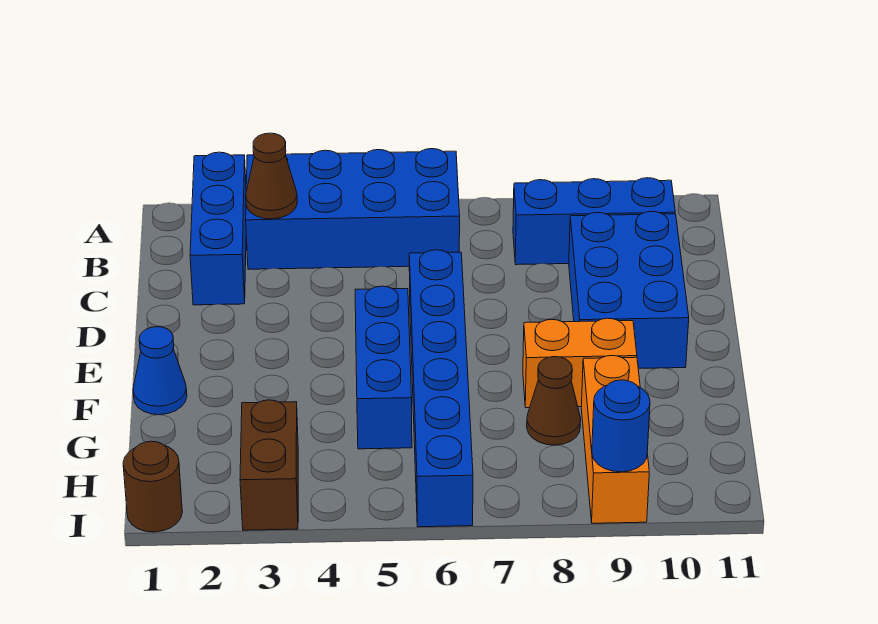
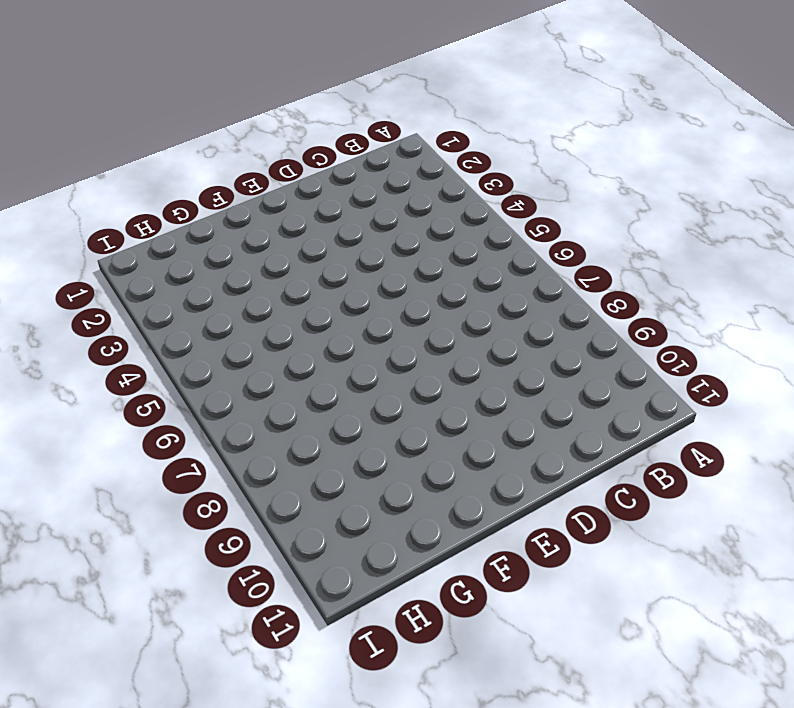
none -> blue brick A2:C2 level 1
none -> blue brick A3:B6 level 1
none -> blue brick B8:B10 level 1

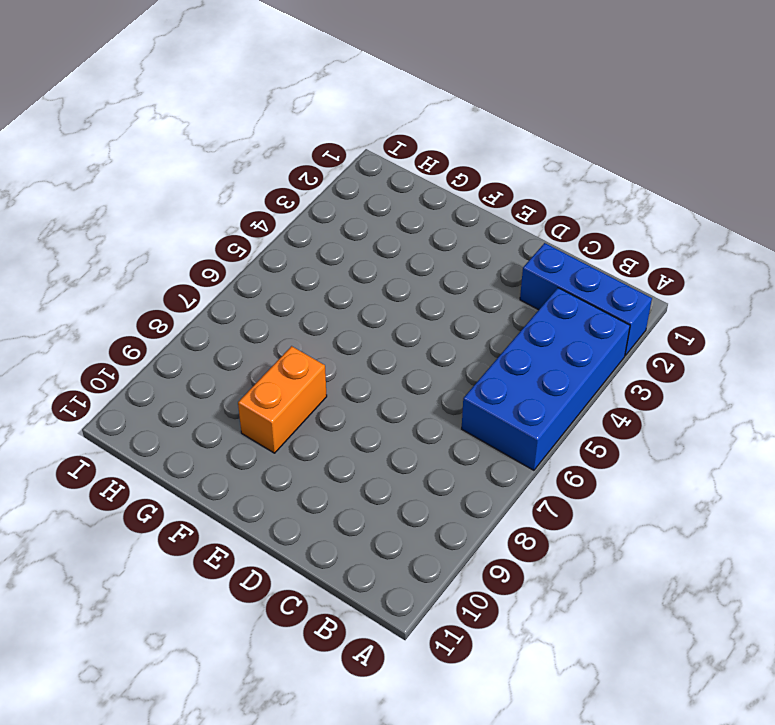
none -> blue brick B8:B10 level 1
none -> blue brick C9:E10 level 1
none -> blue brick D6:I6 level 1

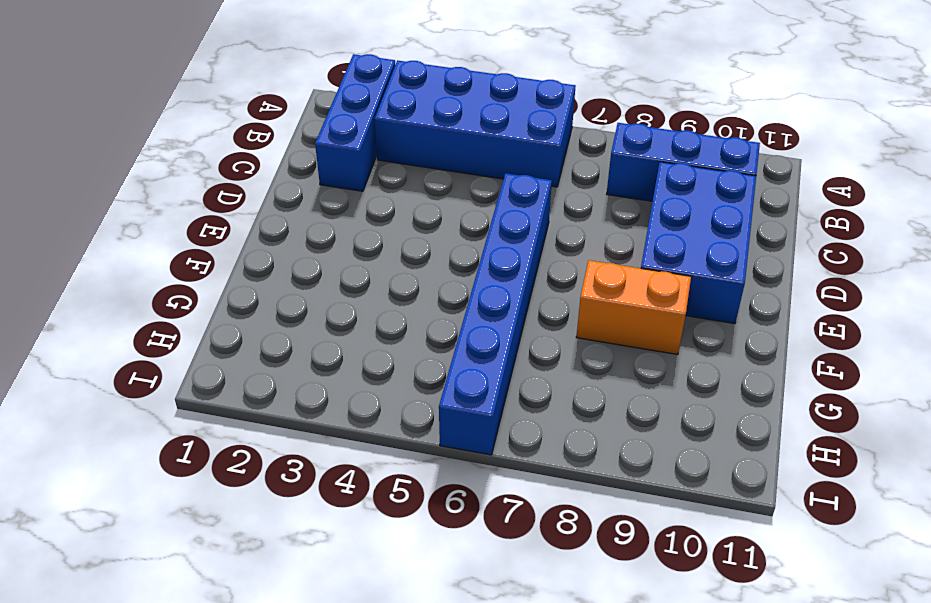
none -> blue brick E5:G5 level 1
none -> blue cone F1 level 1
none -> brown cone G8 level 1

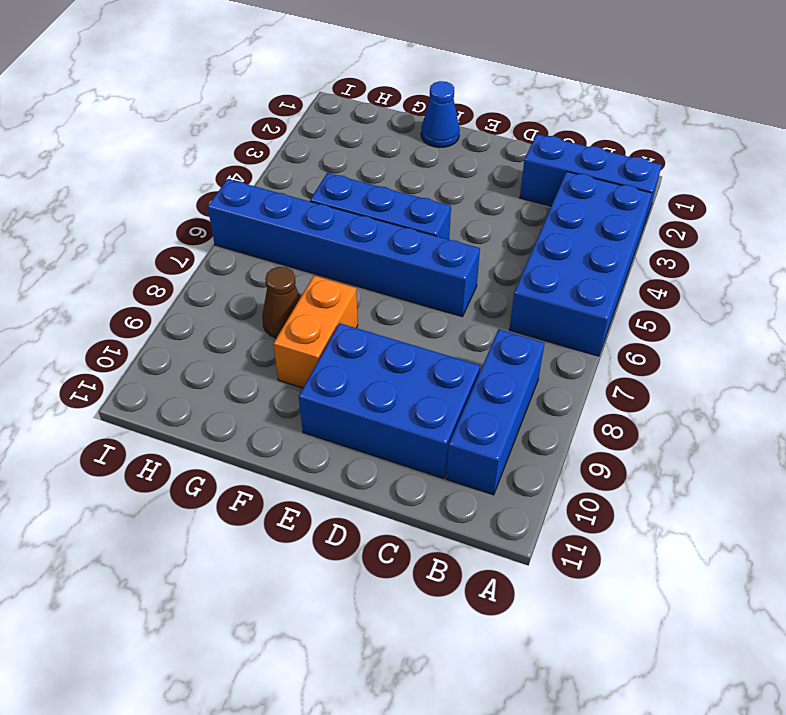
none -> orange brick G9:I9 level 1
none -> brown brick H3:I3 level 1
none -> brown round brick I1 level 1

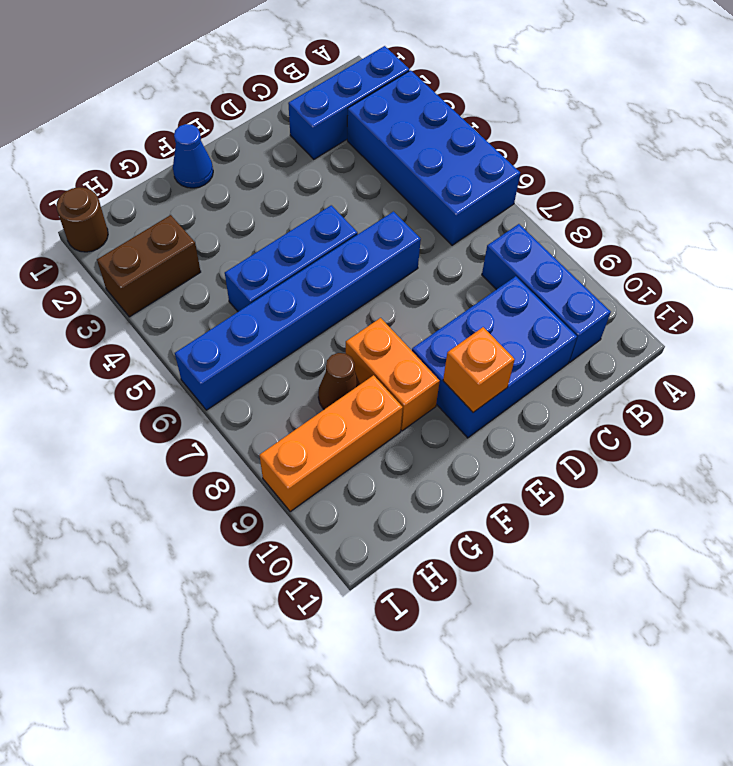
orange brick E10 level 2 -> none
none -> brown cone B3 level 2
none -> blue round brick I9 level 2

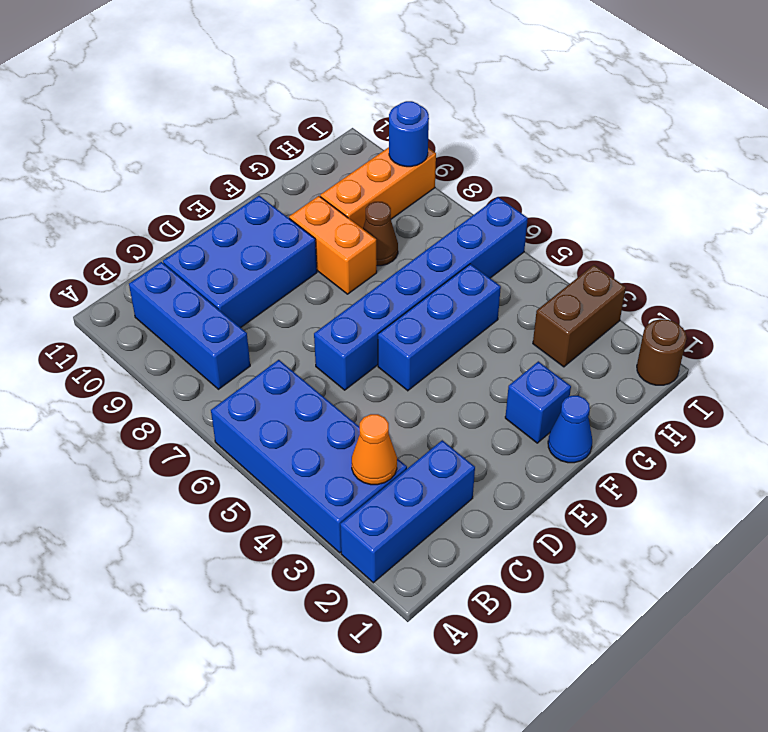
orange cone B3 level 2 -> brown cone B3 level 2
blue brick F2 level 1 -> none

